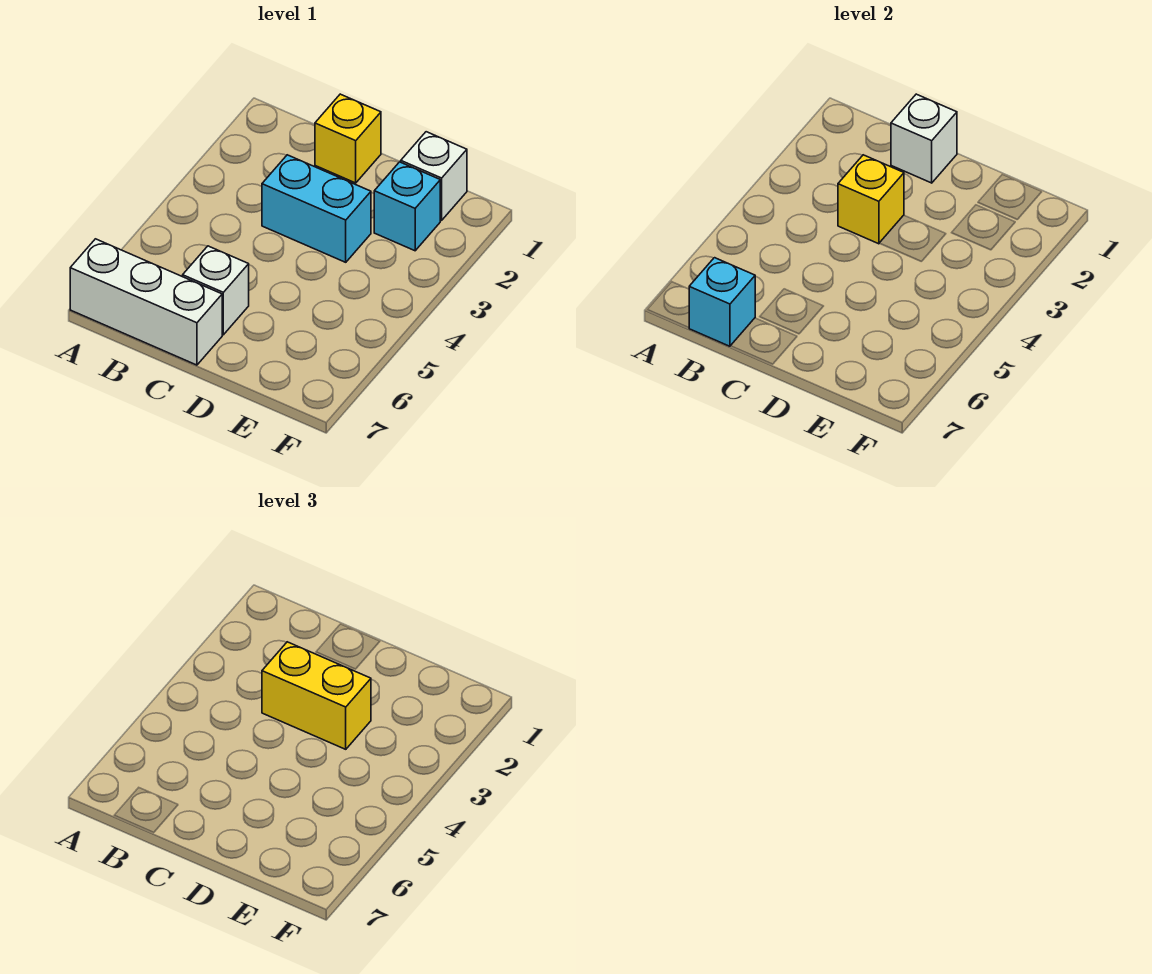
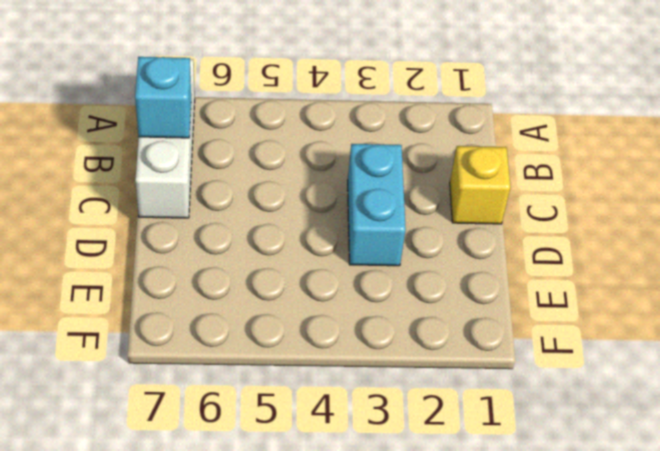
none -> white brick C6 level 1
none -> white brick E1 level 1

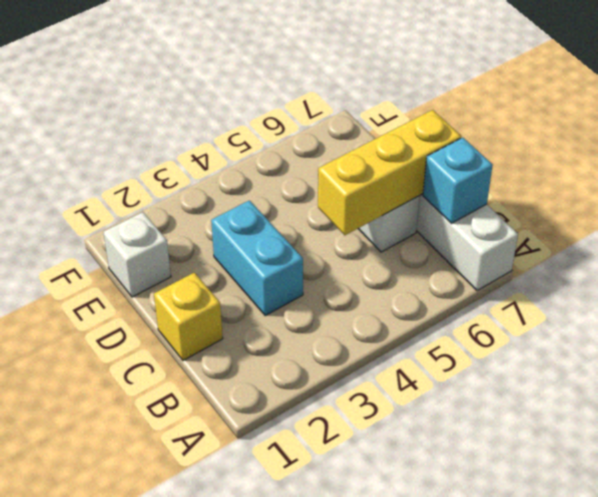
yellow brick C5:C7 level 2 -> none
none -> cyan brick E2 level 1
none -> white brick C1 level 2

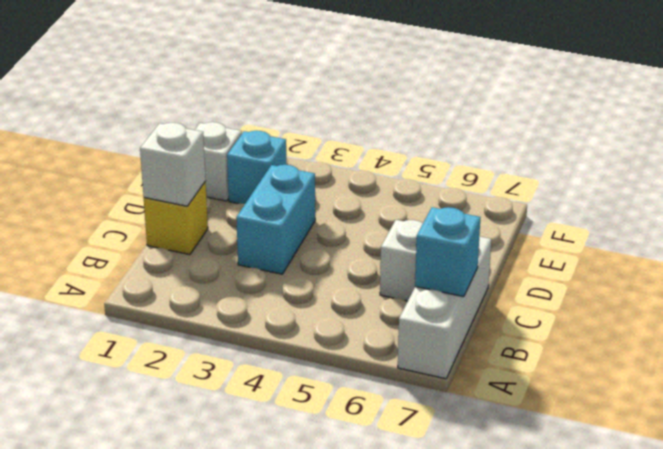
none -> yellow brick C3 level 2
none -> yellow brick C3:D3 level 3

